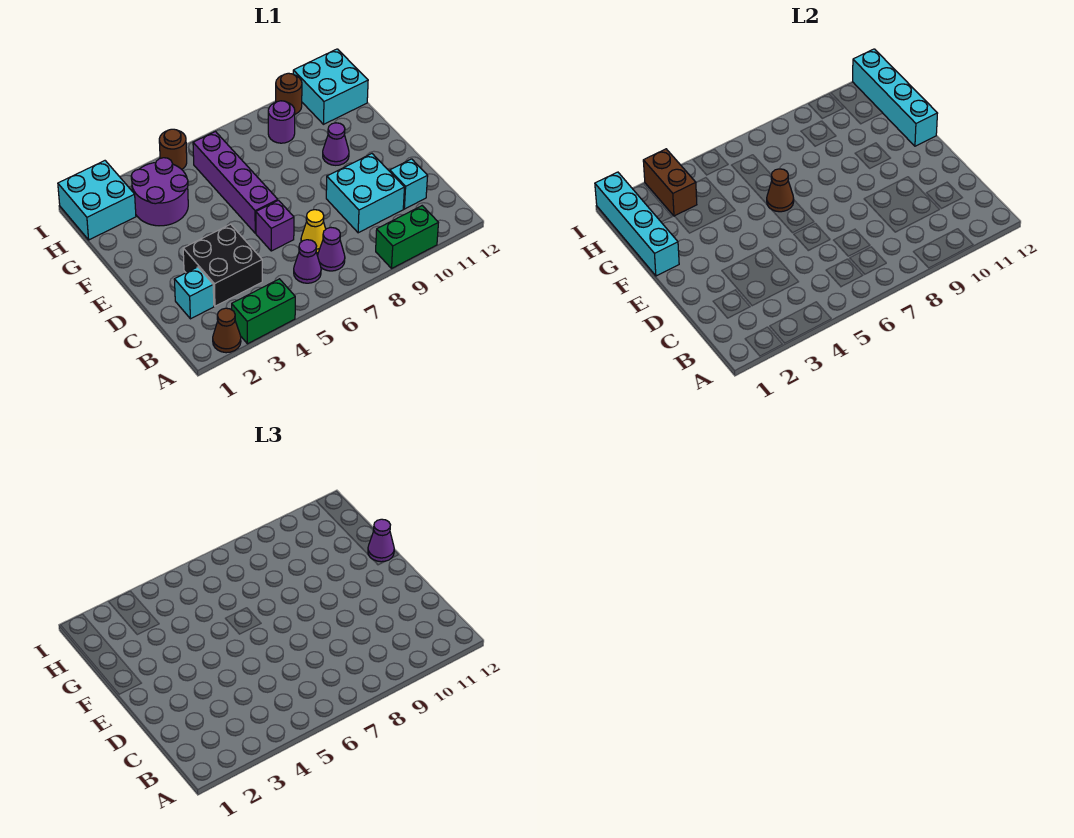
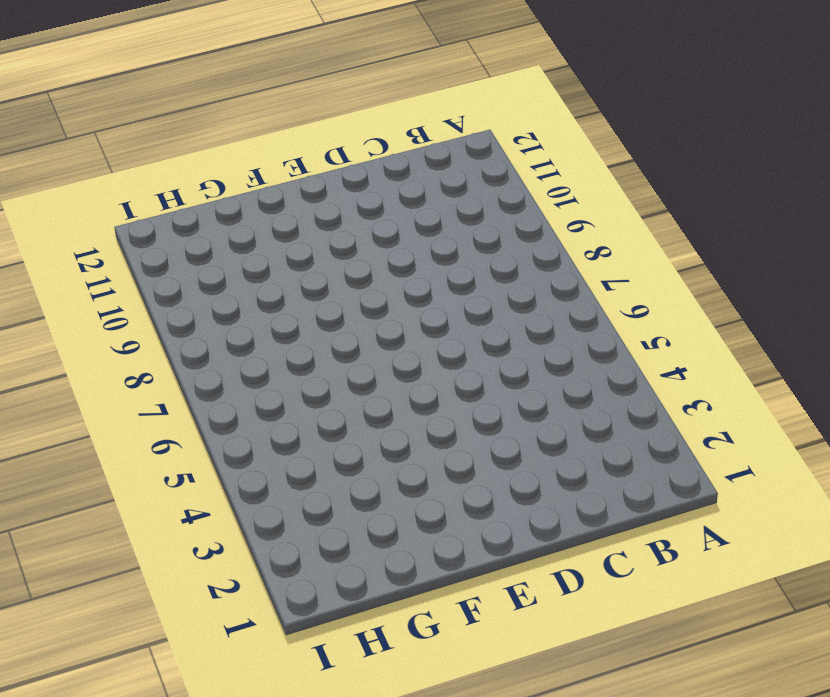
none -> brown cone A2 level 1
none -> green brick A3:A4 level 1
none -> green brick A9:A10 level 1

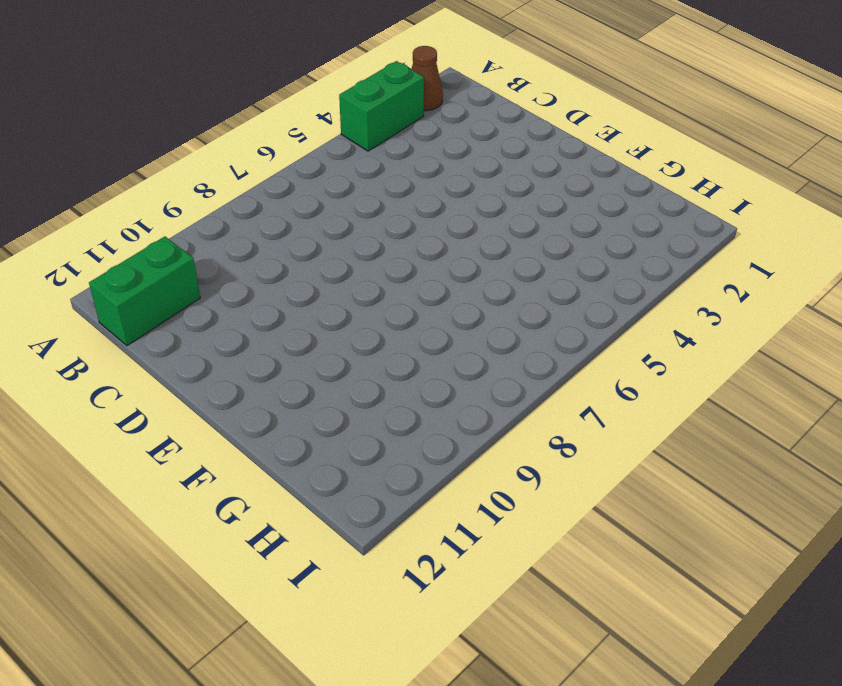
green brick B11:B12 level 1 -> green brick A9:A10 level 1
none -> purple cone B6 level 1
none -> purple cone B7 level 1
none -> cyan brick C2 level 1

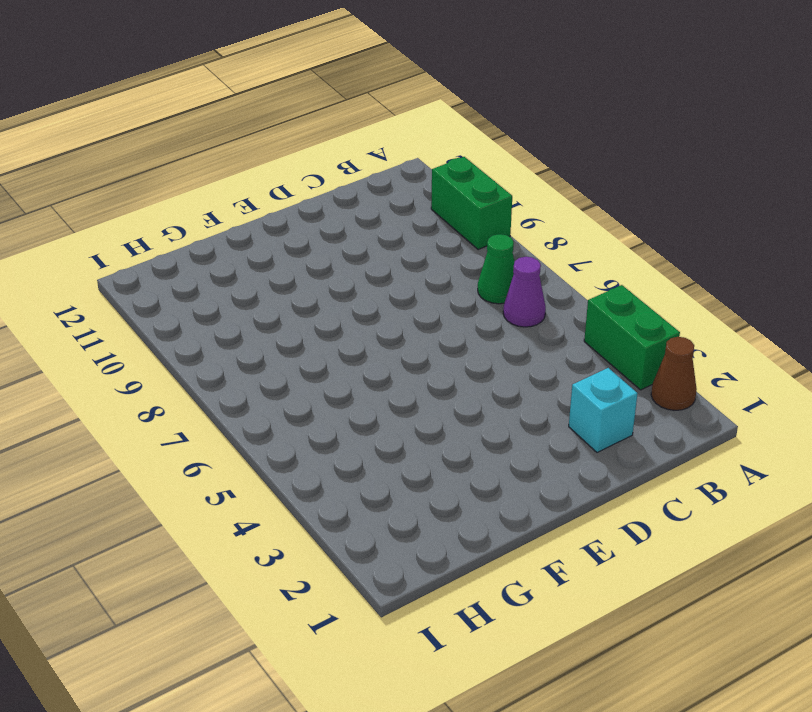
green cone B7 level 1 -> purple cone B7 level 1
none -> black brick C3:D4 level 1
none -> yellow cone C7 level 1
none -> cyan brick C9:D10 level 1

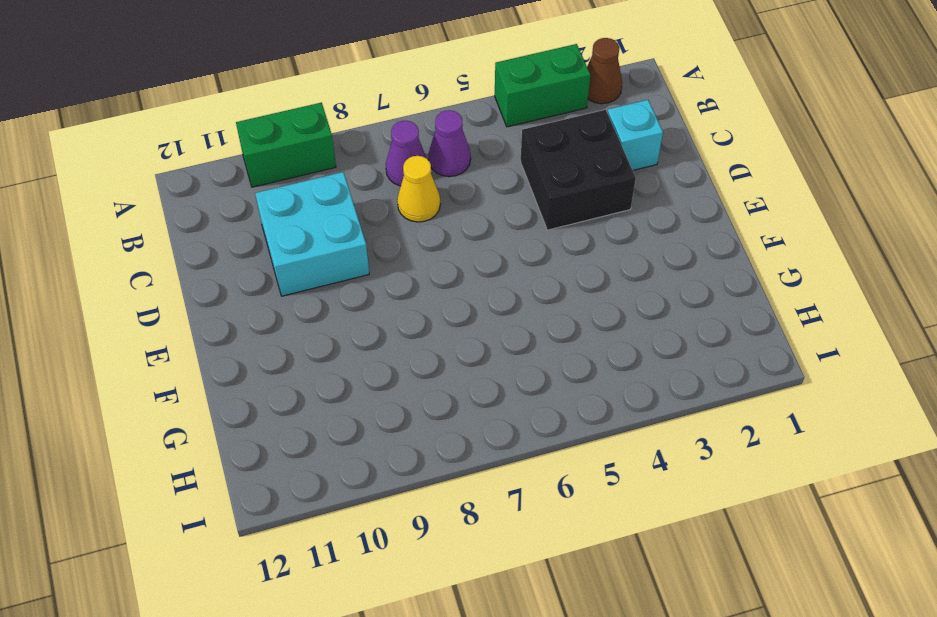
none -> cyan brick C11 level 1
none -> purple brick D6 level 1
none -> purple brick E6:H6 level 1

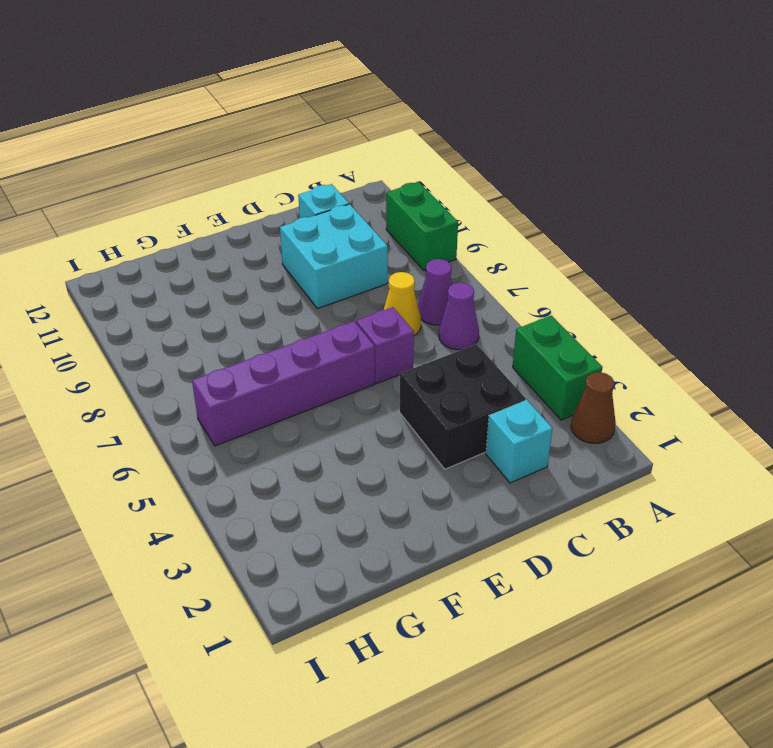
none -> purple cone F10 level 1
none -> purple round brick G3:H4 level 1
none -> cyan brick H1:I2 level 1

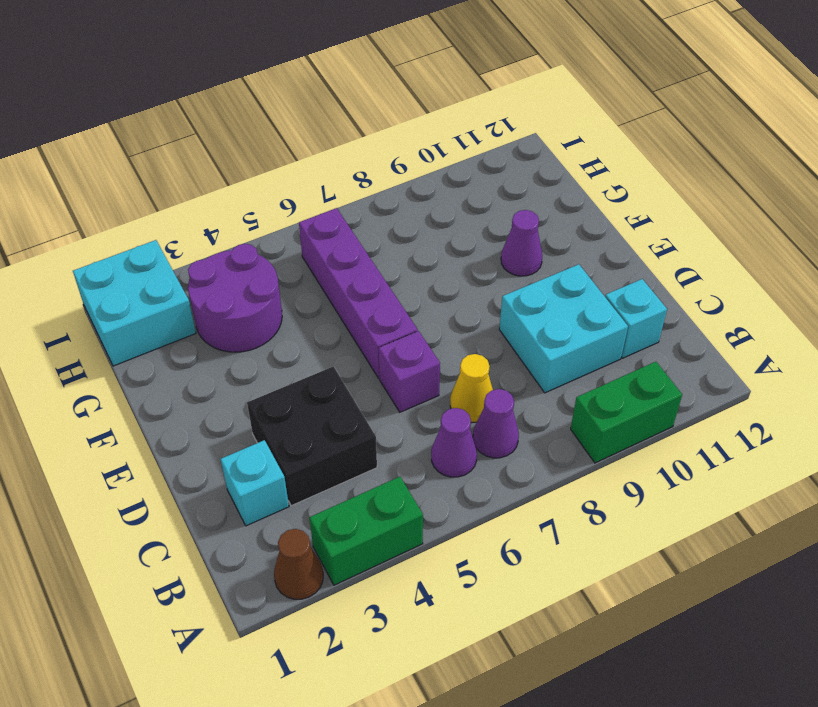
none -> purple round brick H9 level 1
none -> cyan brick H11:I12 level 1
none -> brown round brick I5 level 1

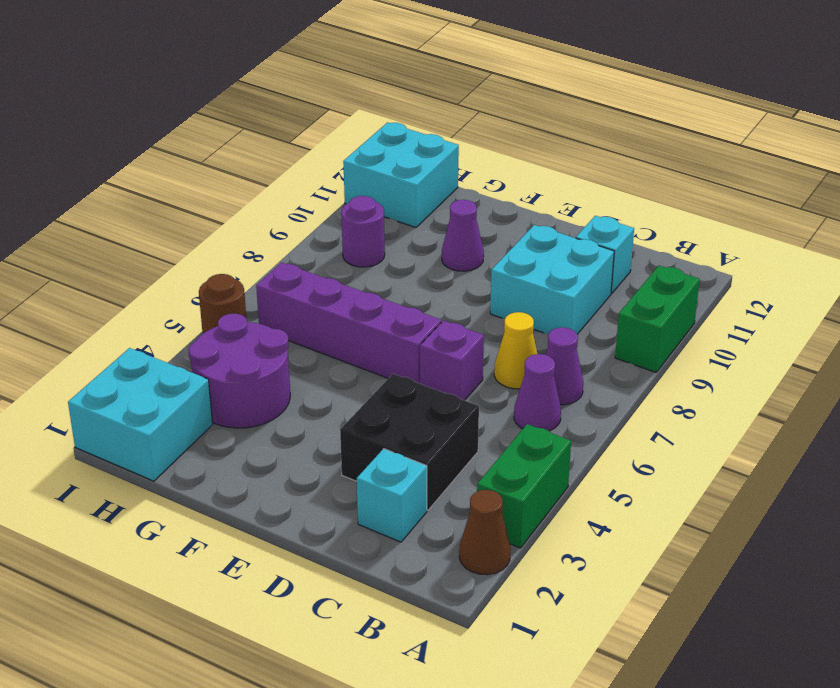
none -> brown round brick I10 level 1
none -> cyan brick F1:I1 level 2
none -> brown cone F6 level 2

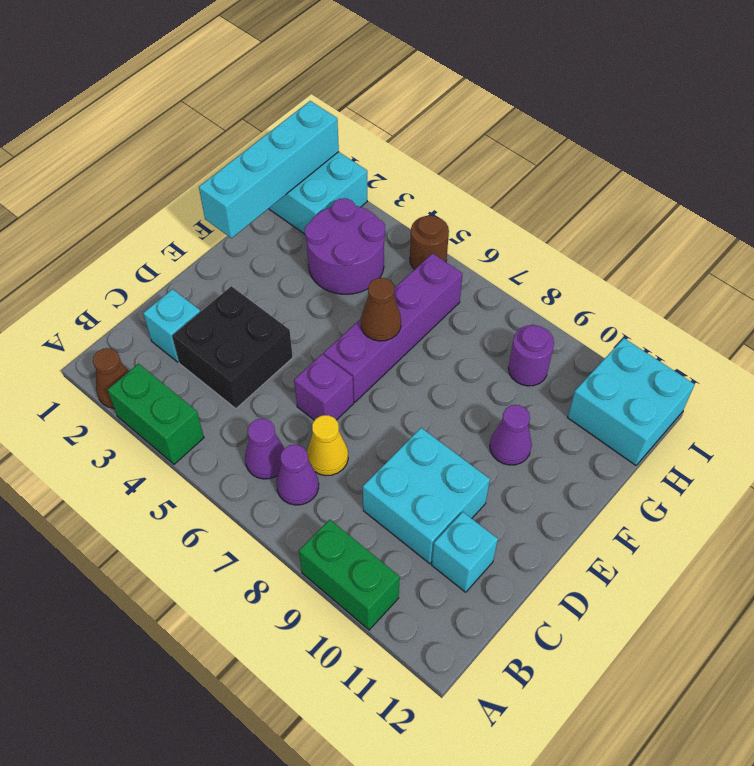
none -> brown round brick I10 level 1
none -> cyan brick F12:I12 level 2
none -> brown brick H3:I3 level 2

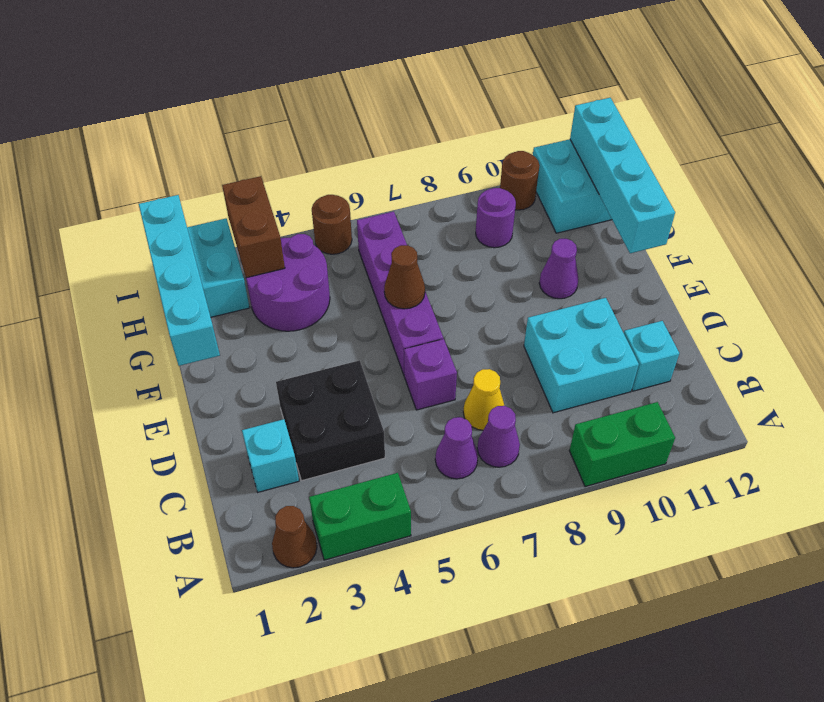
none -> purple cone F12 level 3

